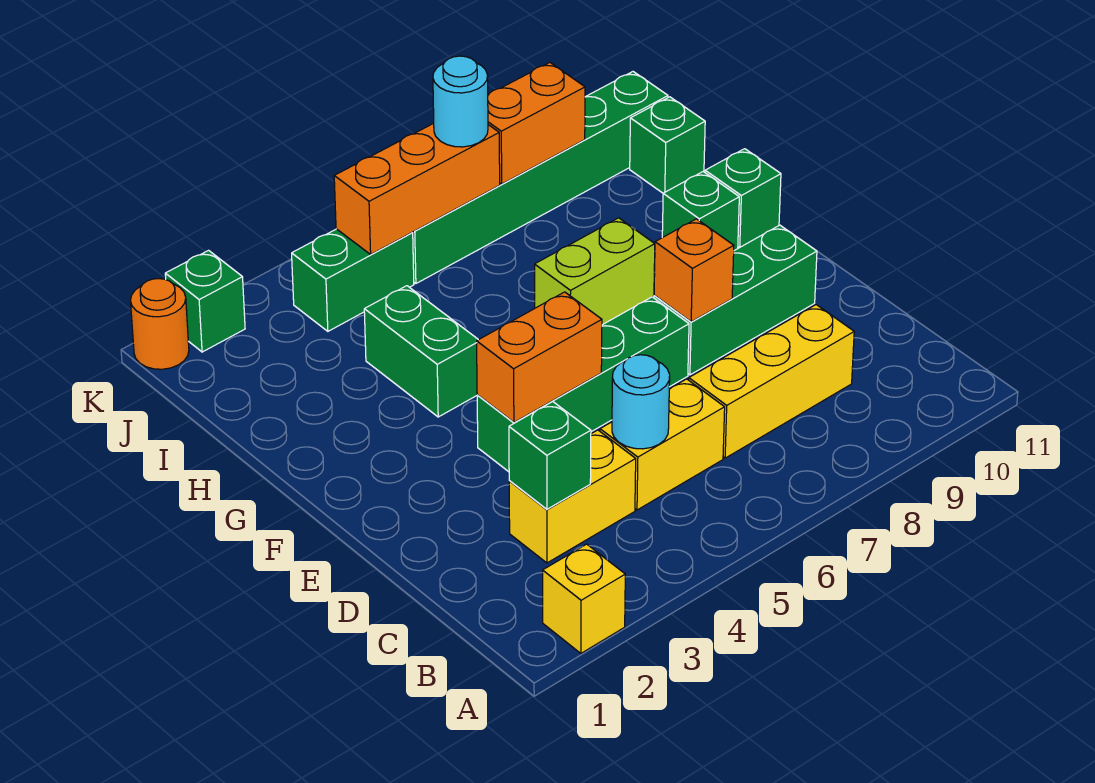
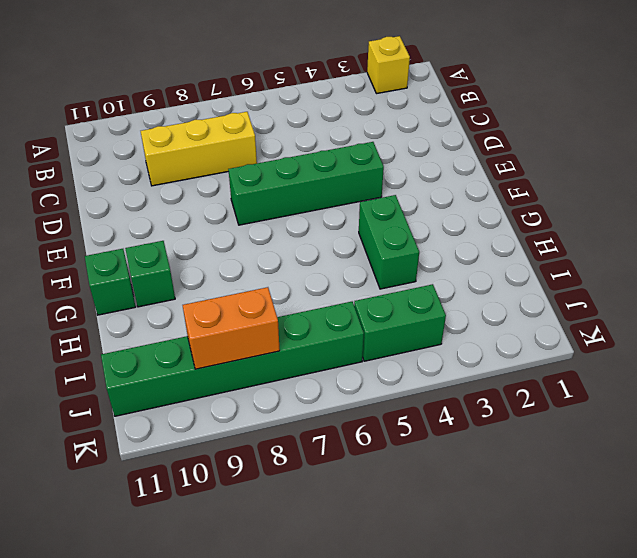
none -> yellow brick C3:C4 level 1
none -> yellow brick C5:C6 level 1
none -> green brick E8:E10 level 1

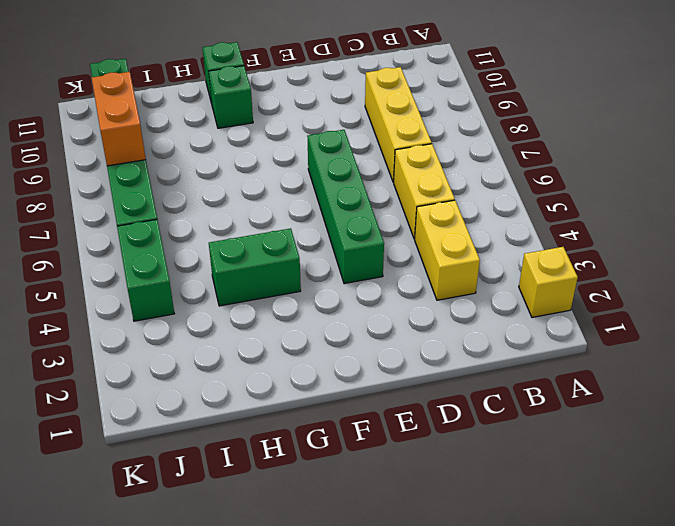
none -> green brick E8:E10 level 1
none -> lime brick G7:G8 level 1
none -> green brick I11 level 1

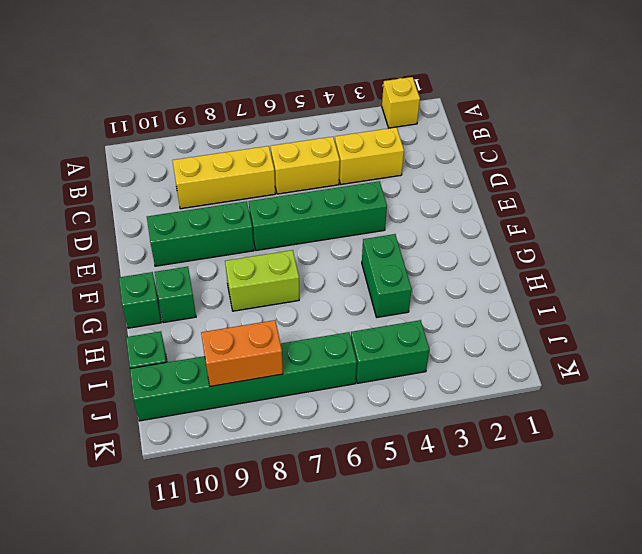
none -> orange round brick K1 level 1
none -> green brick K2 level 1
none -> green brick C3 level 2

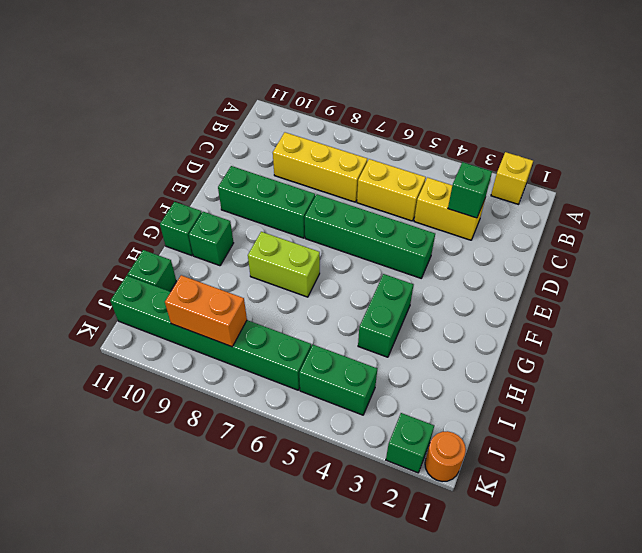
none -> cyan round brick C5 level 2
none -> orange brick E4:E5 level 2
none -> orange brick E8 level 2

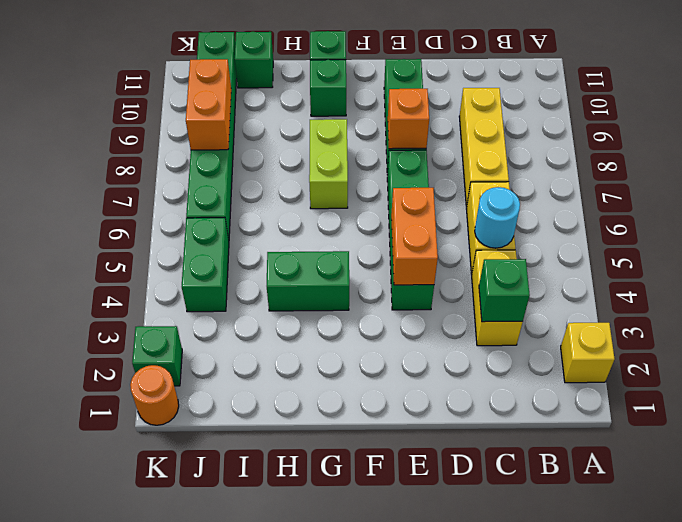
none -> orange brick J5:J7 level 2
none -> cyan round brick J7 level 3

